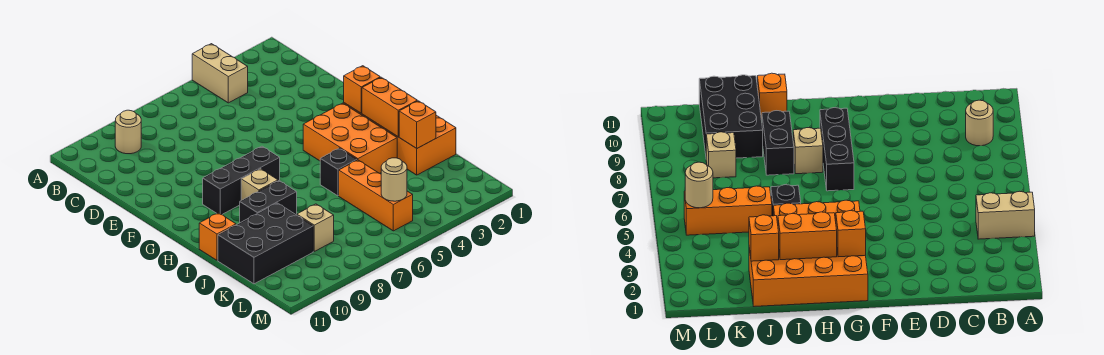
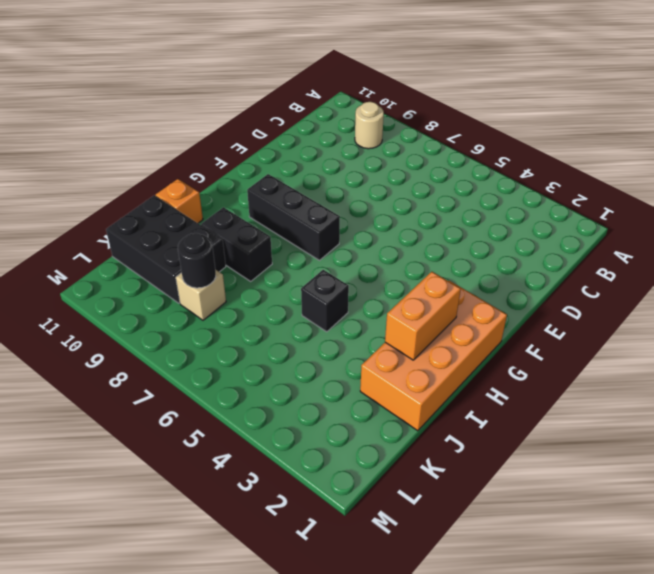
black round brick K8 level 2 -> none
none -> tan brick A4:B4 level 1
none -> orange brick G3:I4 level 1
none -> tan brick H8 level 1

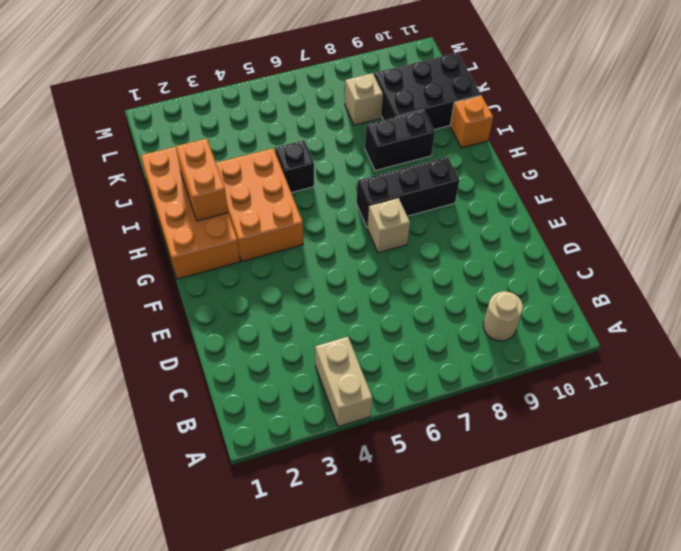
tan brick F7 level 1 -> tan brick H8 level 1
none -> orange brick J5:L5 level 1
none -> orange brick G2 level 2
none -> orange brick J2 level 2

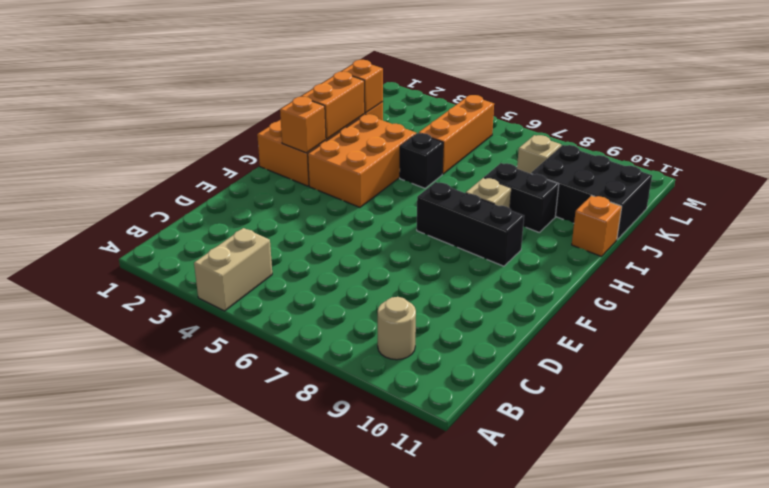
none -> tan round brick L5 level 2

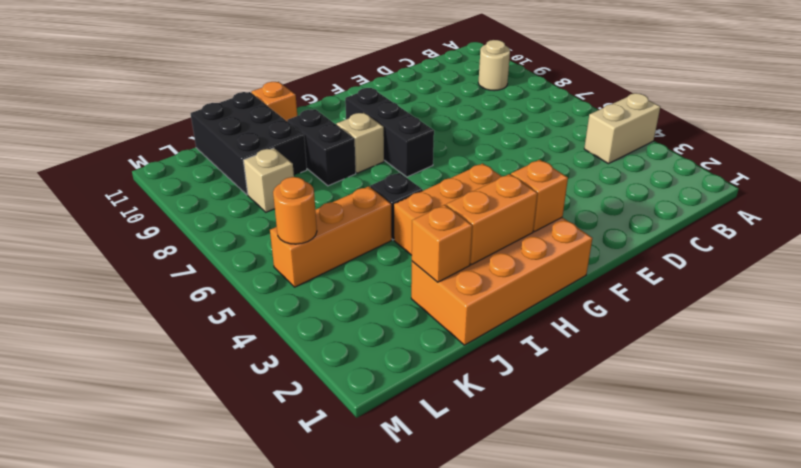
orange round brick L5 level 2 -> tan round brick L5 level 2

